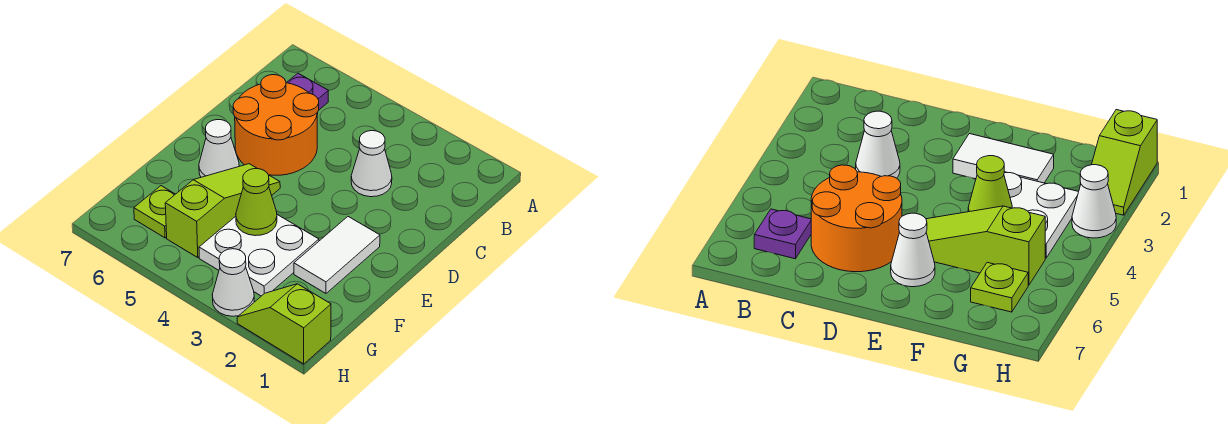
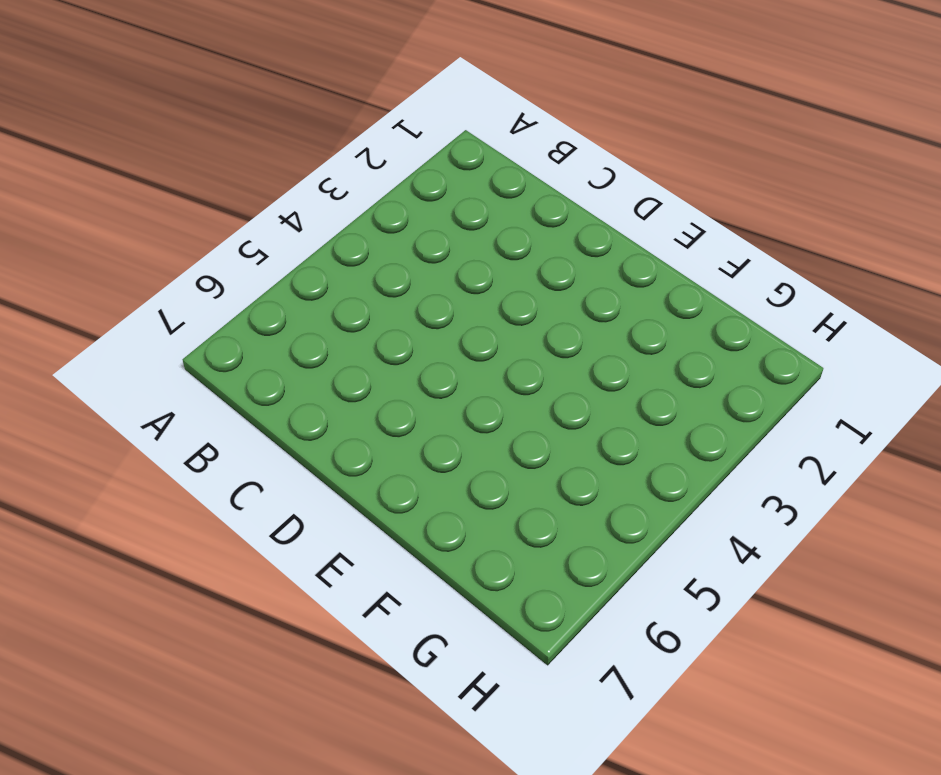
none -> purple plate B6 level 1
none -> white cone C3 level 1

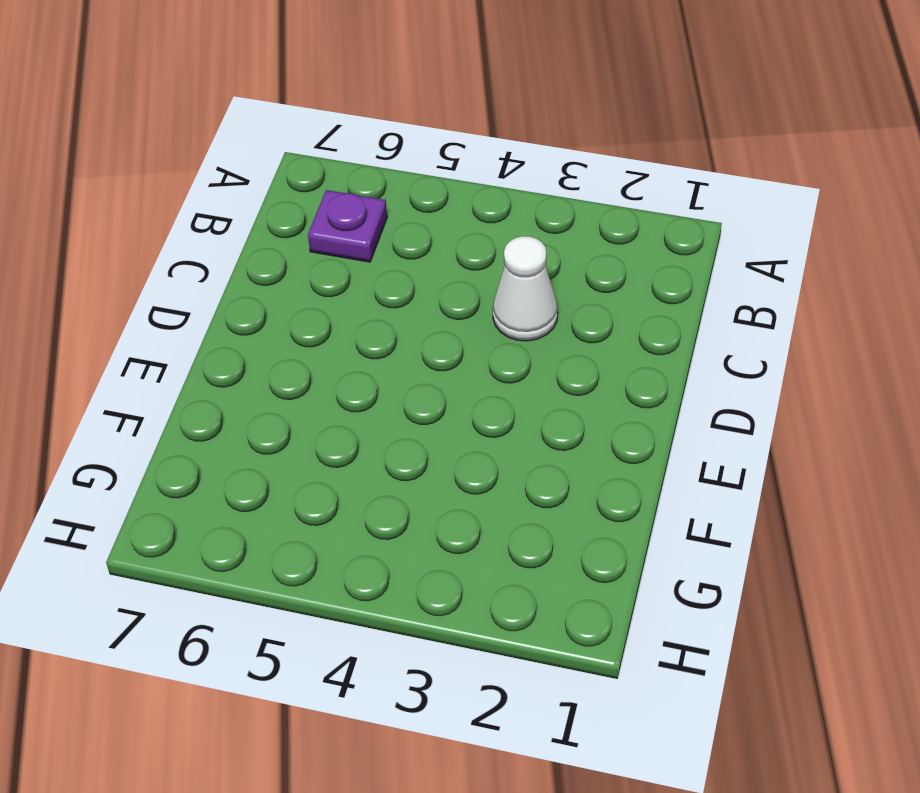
none -> orange round brick C5:D6 level 1
none -> white tile E2:F2 level 1

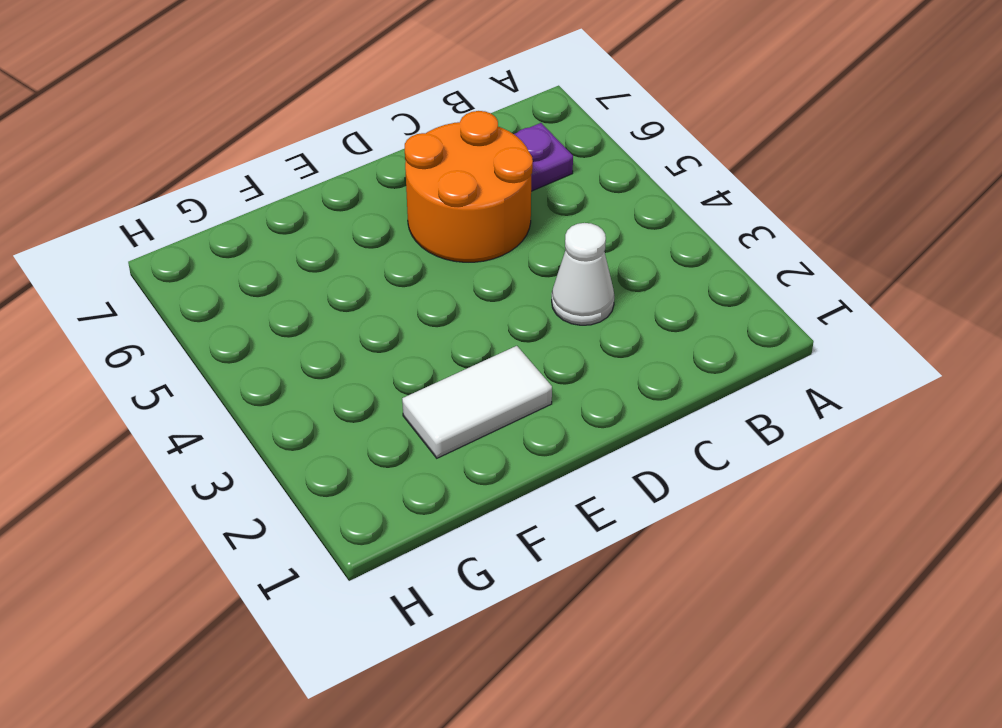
none -> lime slope E5:G5 level 1 top G
none -> white cone E6 level 1

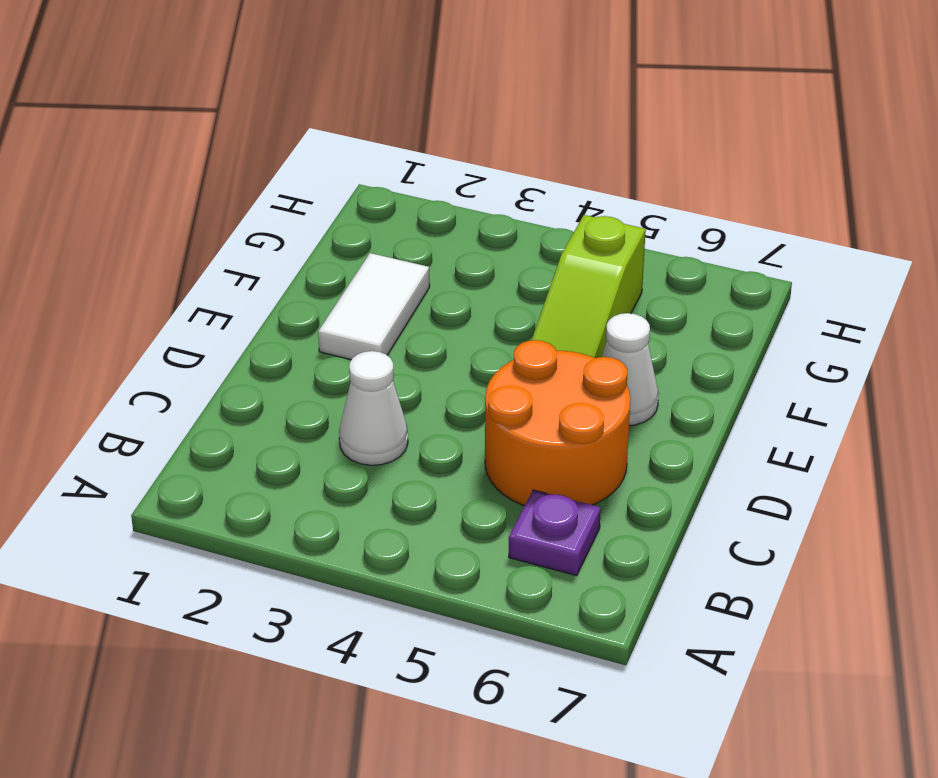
none -> white plate F3:G4 level 1
none -> lime plate G6 level 1

